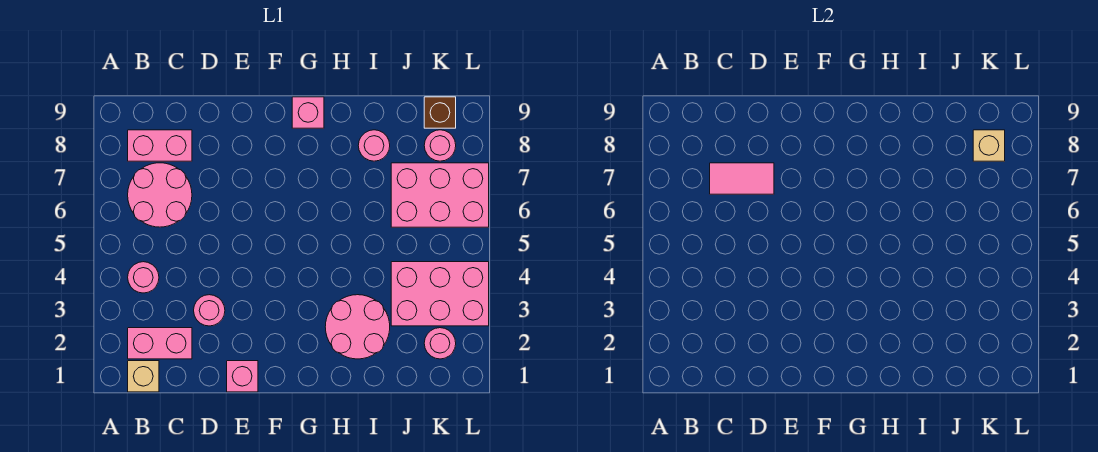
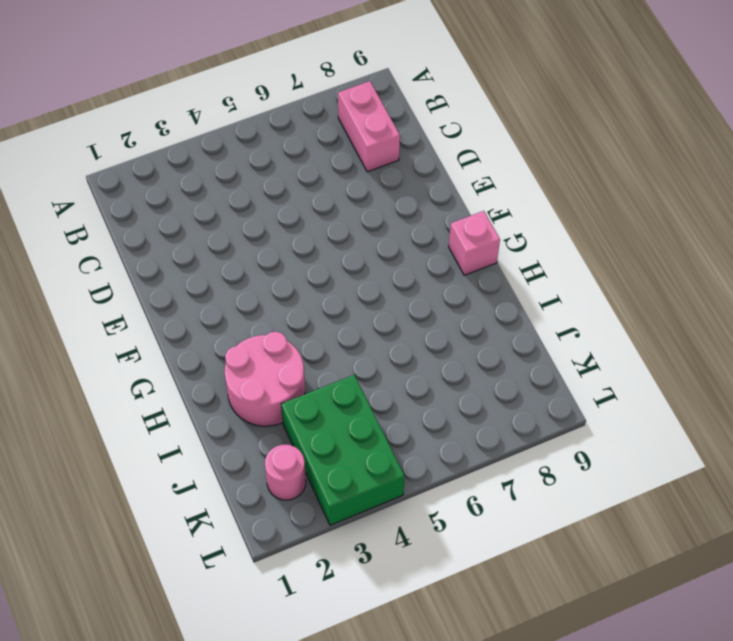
green brick J3:L4 level 1 -> pink brick J3:L4 level 1
none -> tan brick B1 level 1
none -> pink brick B2:C2 level 1
none -> pink round brick B4 level 1

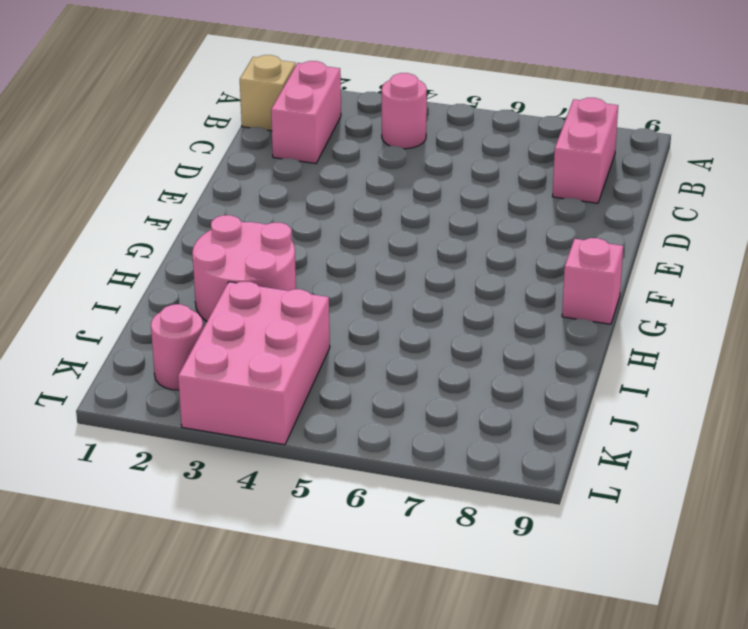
none -> pink round brick B6:C7 level 1
none -> pink round brick D3 level 1
none -> pink brick E1 level 1

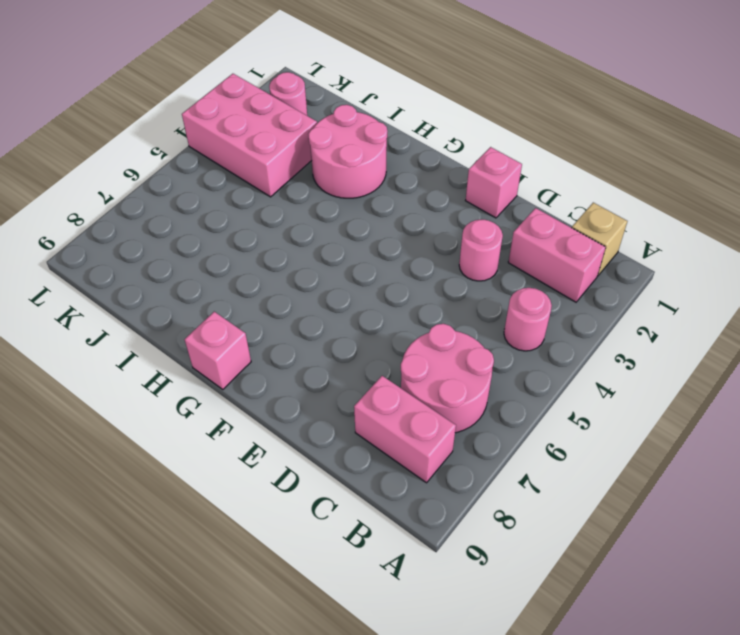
none -> pink round brick I8 level 1
none -> pink brick J6:L7 level 1
none -> pink round brick K8 level 1

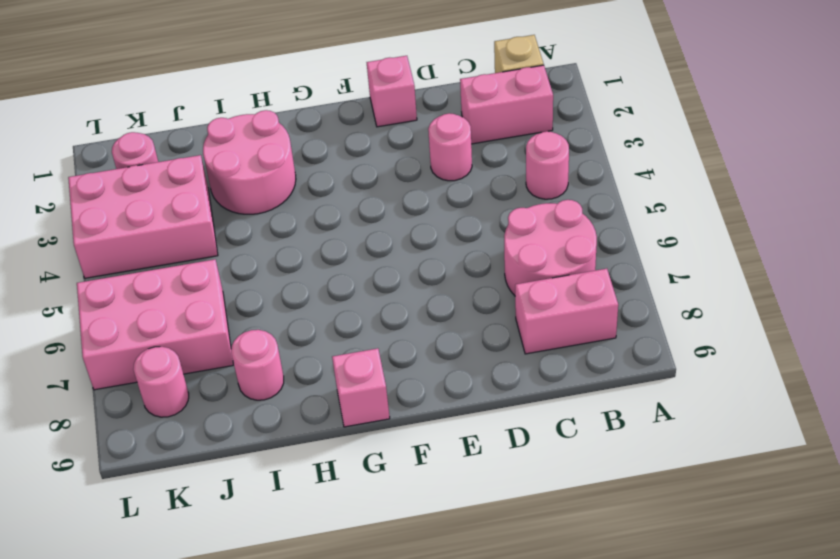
none -> brown brick K9 level 1
none -> pink tile C7:D7 level 2
none -> tan brick K8 level 2

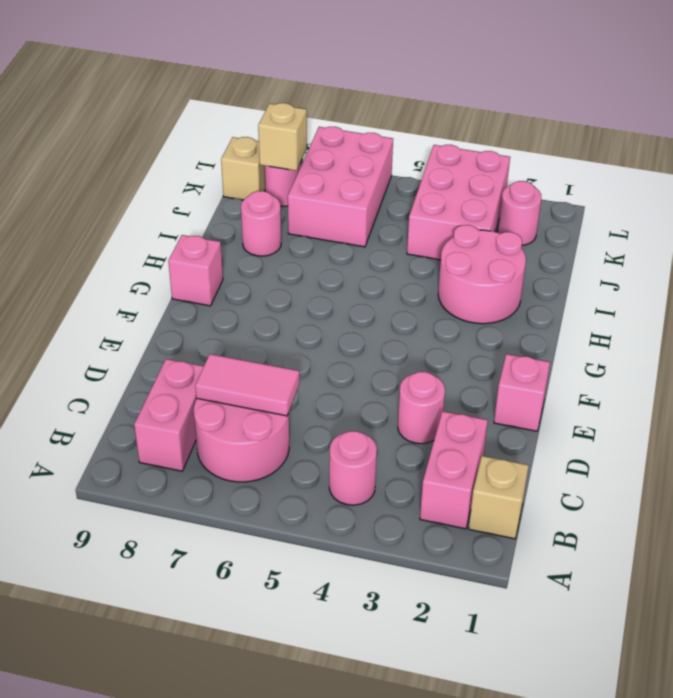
pink tile C6:C7 level 2 -> pink tile C7:D7 level 2
tan brick K9 level 1 -> brown brick K9 level 1

